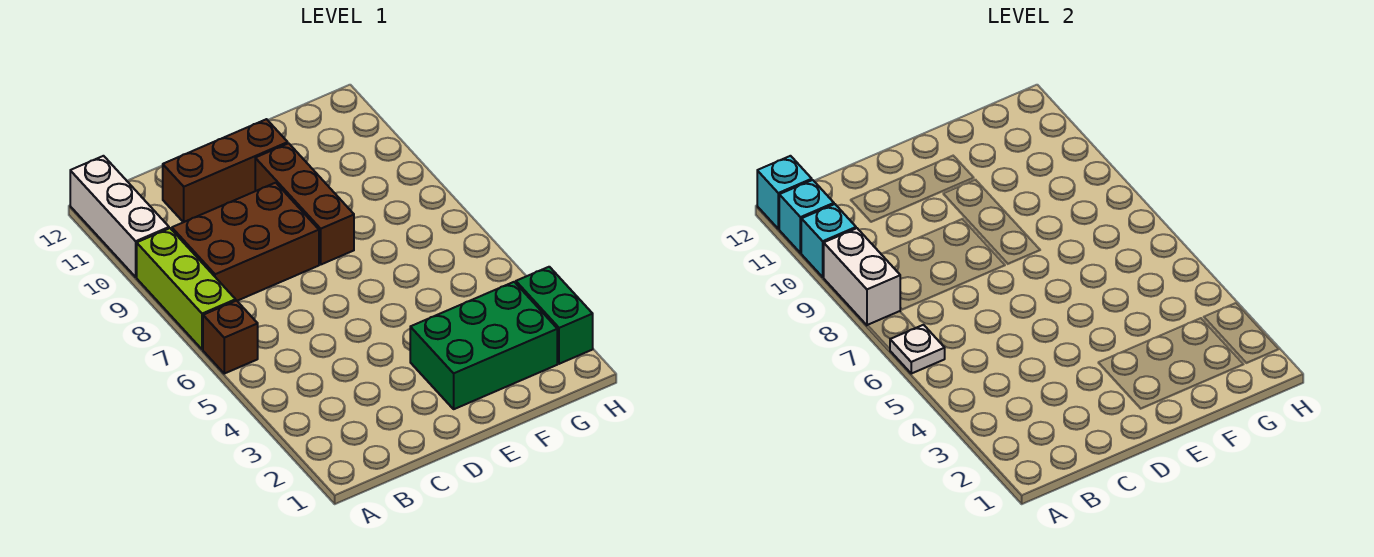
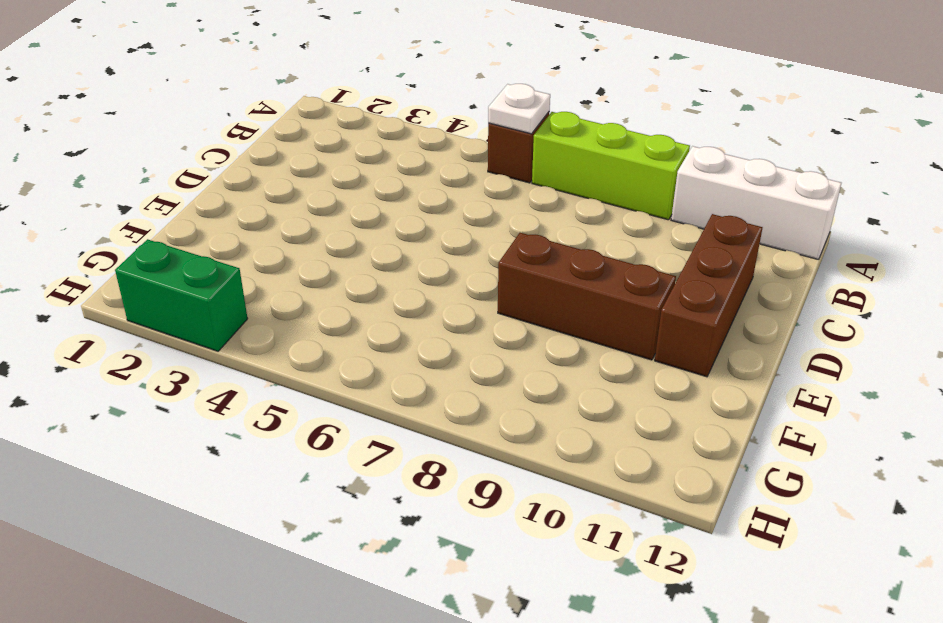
none -> brown brick B8:D9 level 1
none -> green brick E2:G3 level 1
none -> white brick A8:A9 level 2

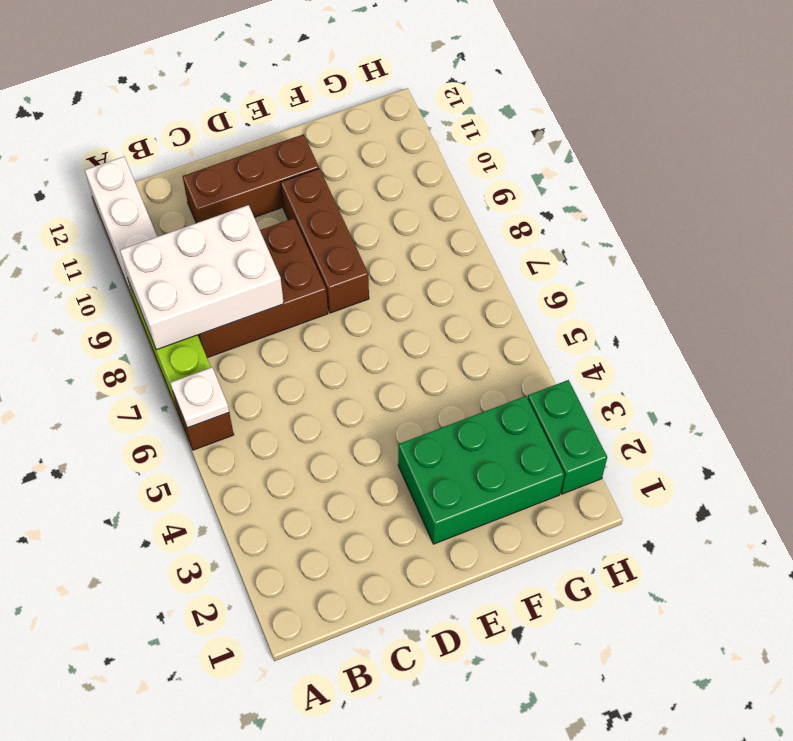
white brick A8:C9 level 2 -> white brick A8:A9 level 2
none -> cyan brick A10 level 2
none -> cyan brick A11 level 2
none -> cyan brick A12 level 2

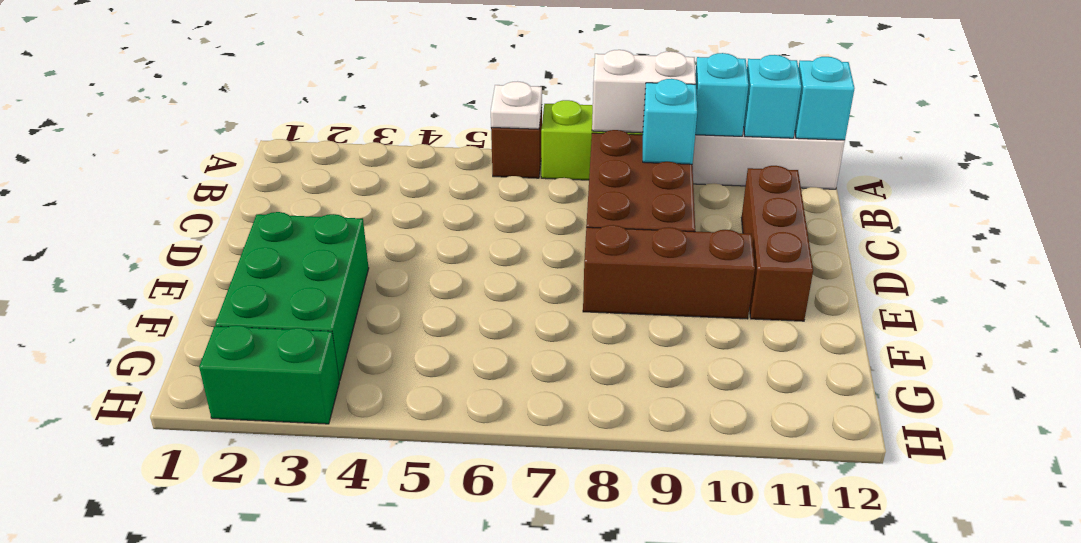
cyan brick B9 level 2 -> none

